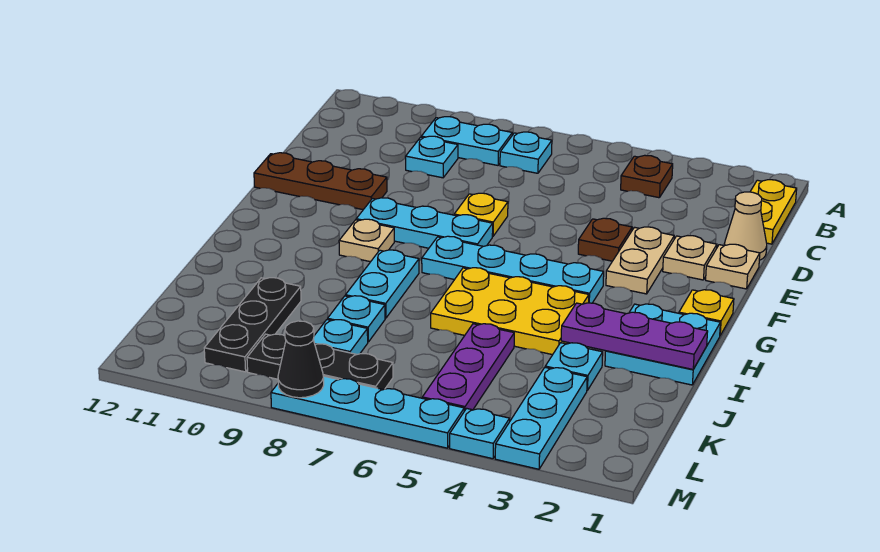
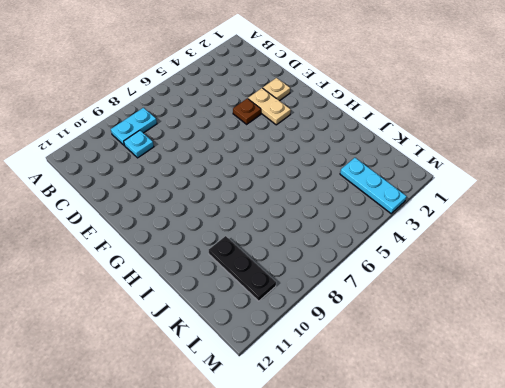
none -> yellow plate B1:C1 level 1
none -> brown plate B4 level 1
none -> cyan plate B7 level 1
none -> tan cone D1 level 1

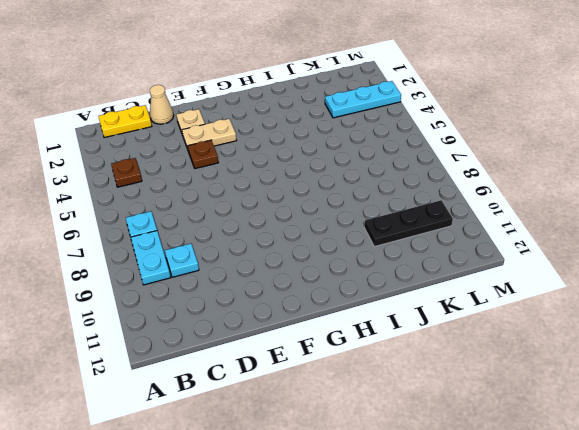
none -> tan plate E1 level 1
none -> yellow plate E7 level 1
none -> brown plate E10:E12 level 1
none -> cyan plate F7:F9 level 1

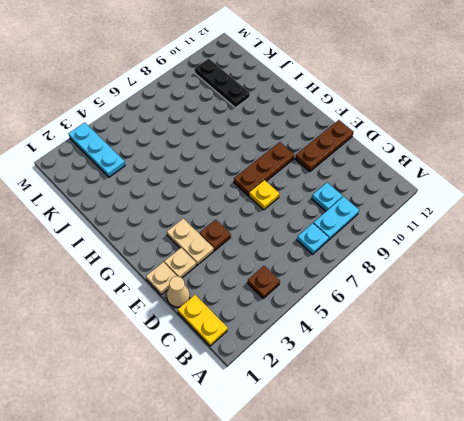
brown plate F7:F9 level 1 -> cyan plate F7:F9 level 1
none -> yellow plate G1 level 1
none -> cyan plate G4:G7 level 1
none -> tan plate G9 level 1
none -> cyan plate H1:I2 level 1

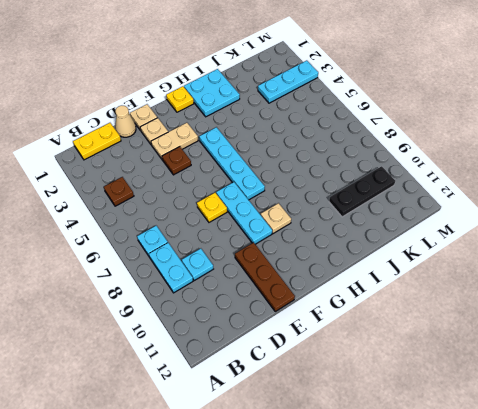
none -> yellow plate H4:I6 level 1
none -> cyan plate H8:I8 level 1
none -> cyan plate J3 level 1
none -> purple plate J5:L5 level 1

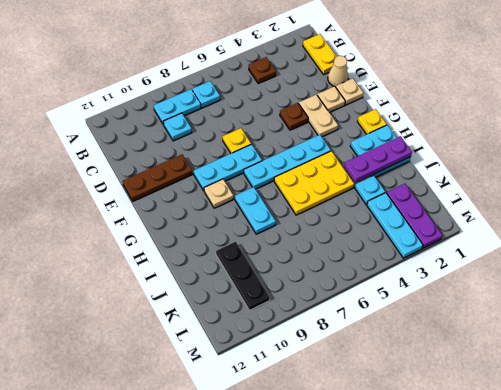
purple plate K2:M2 level 1 -> purple plate J5:L5 level 1
none -> cyan plate J8 level 1
none -> cyan plate K8 level 1
none -> black plate L7:L9 level 1
none -> cyan plate M4 level 1

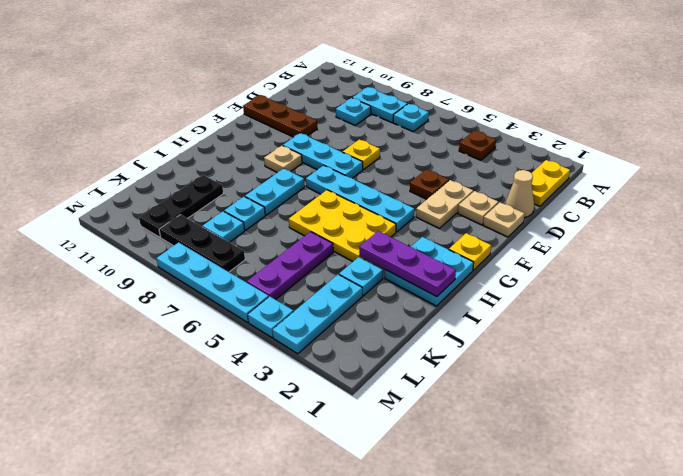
none -> black cone M8 level 2

